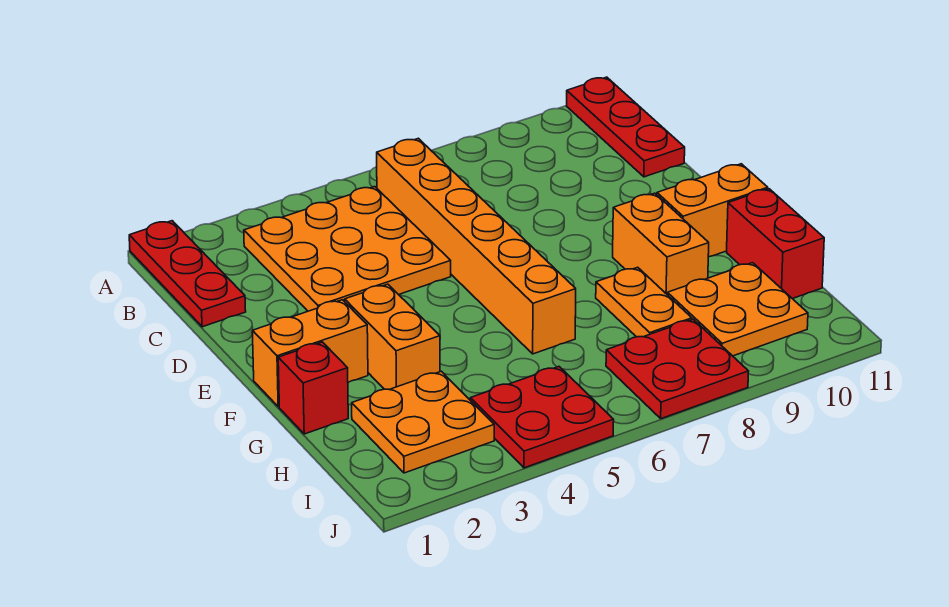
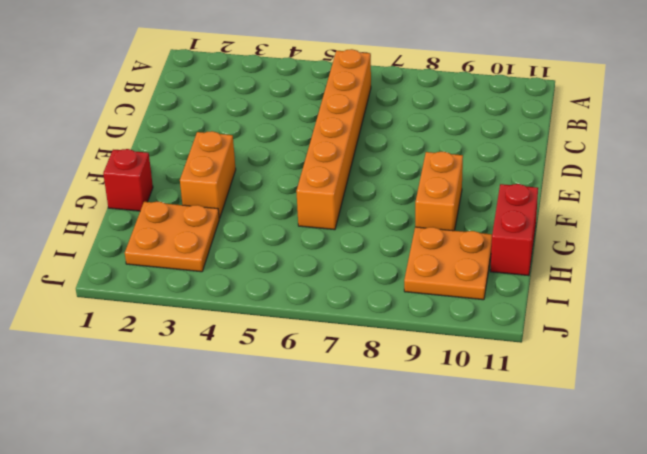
none -> red plate A1:C1 level 1
none -> red plate A11:C11 level 1
none -> orange plate B3:D5 level 1

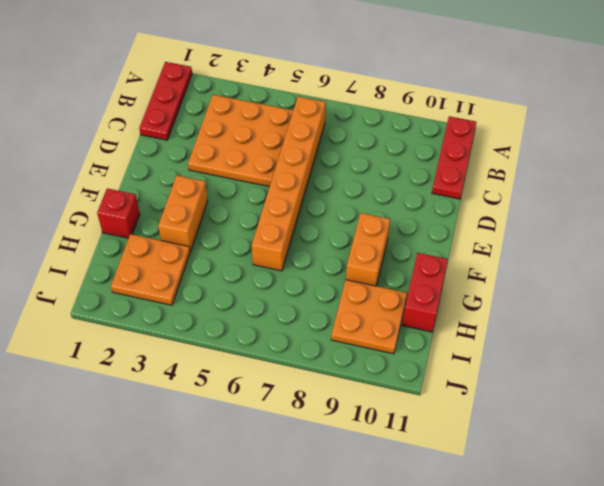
none -> orange brick F1:F2 level 1
none -> orange brick F10:F11 level 1
none -> orange plate G8:H8 level 1

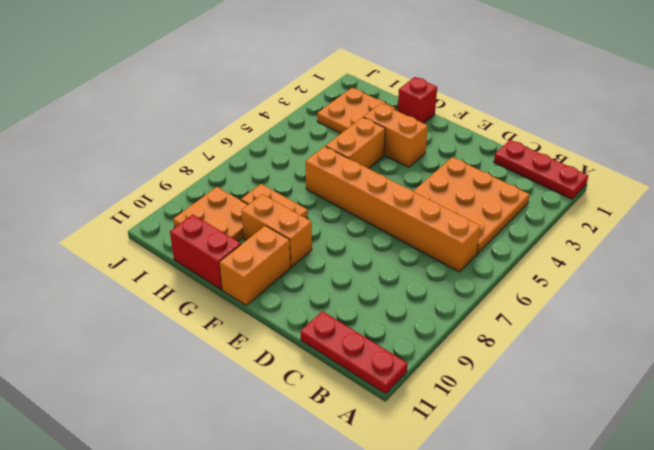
orange brick G4:G5 level 1 -> orange brick F1:F2 level 1
none -> red plate I4:J5 level 1
none -> red plate I7:J8 level 1

